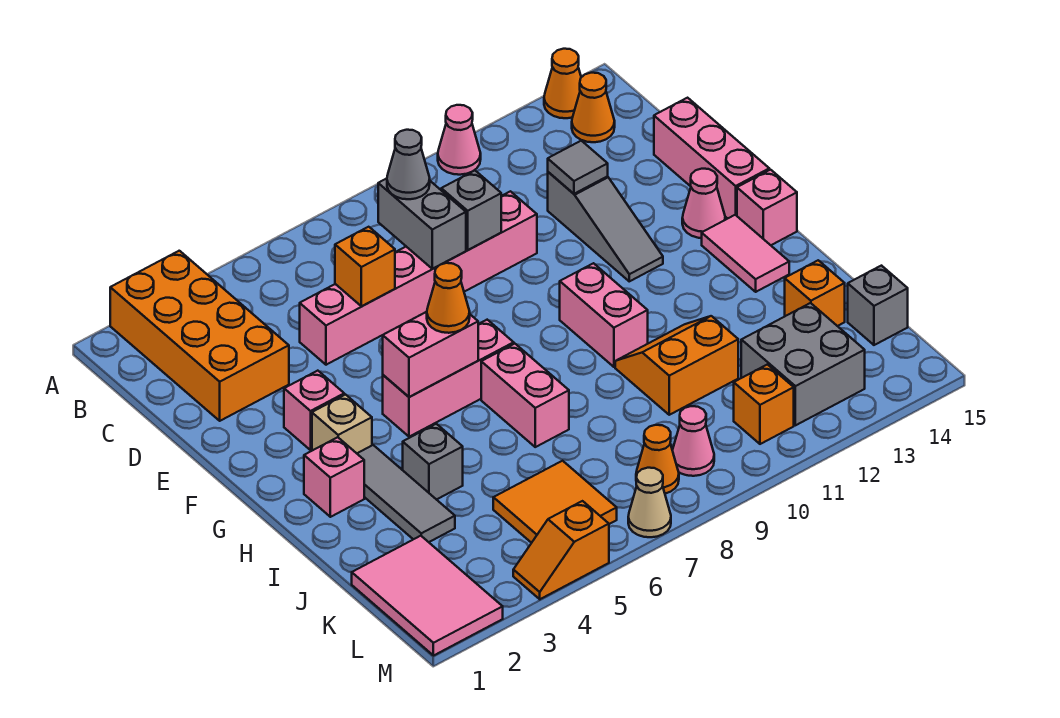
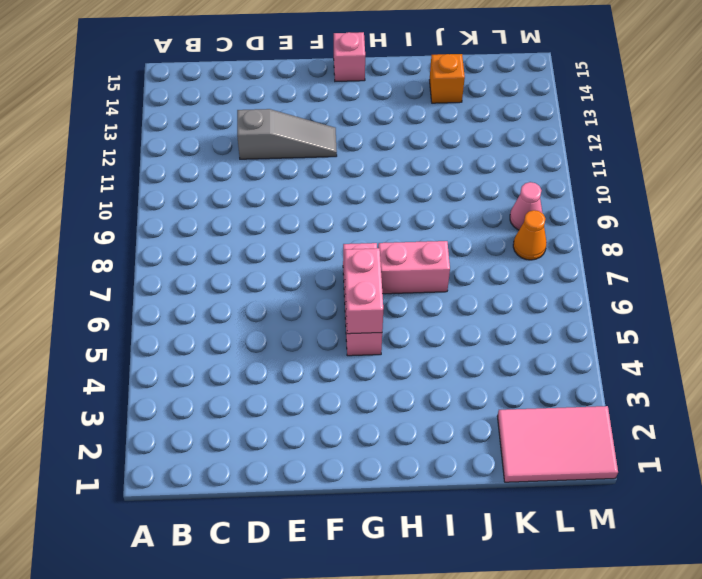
none -> orange brick A2:D3 level 1
none -> pink cone A11 level 1
none -> orange cone A14 level 1
none -> orange cone B14 level 1

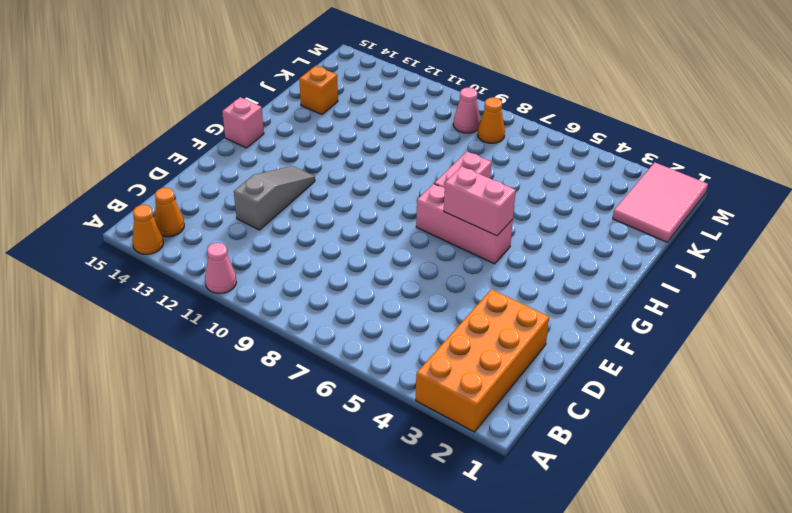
none -> pink brick D5:D10 level 1
none -> pink brick D15:F15 level 1
none -> pink brick F3 level 1
none -> pink cone F14 level 1

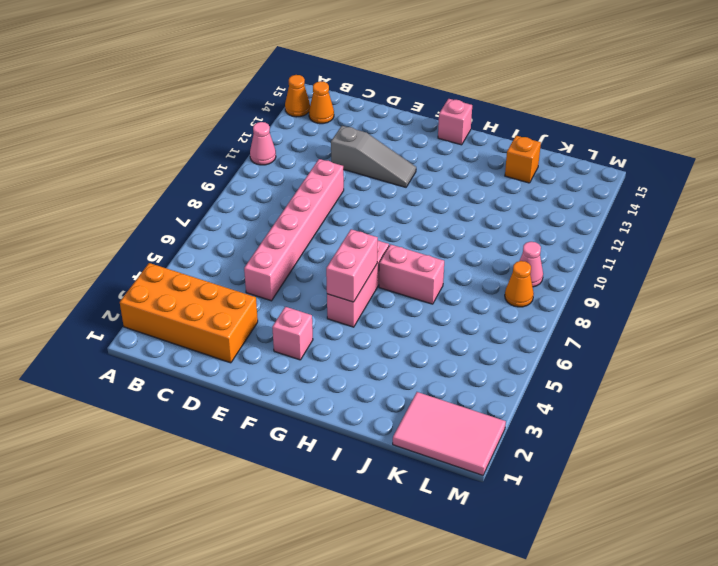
none -> pink brick D15:F15 level 1
none -> pink cone F14 level 1
none -> tan brick G3 level 1
none -> pink brick G10:H10 level 1

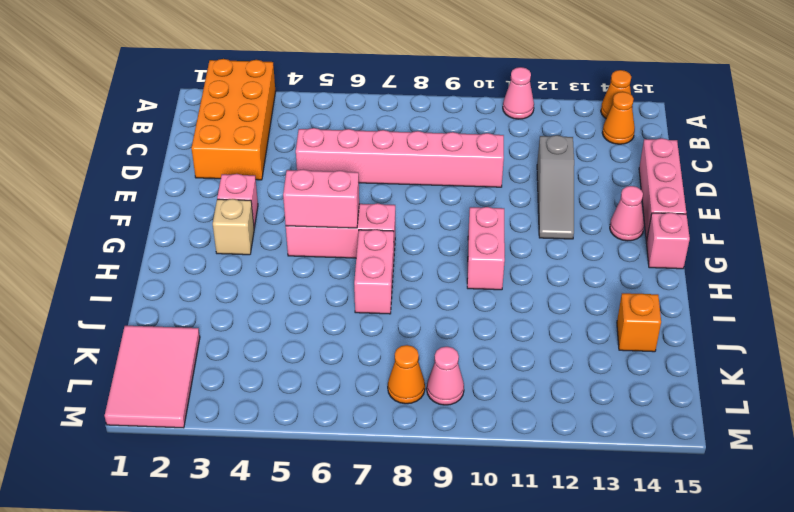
none -> pink tile G14:H14 level 1
none -> pink brick H2 level 1
none -> grey tile H3:J3 level 1
none -> grey brick I4 level 1

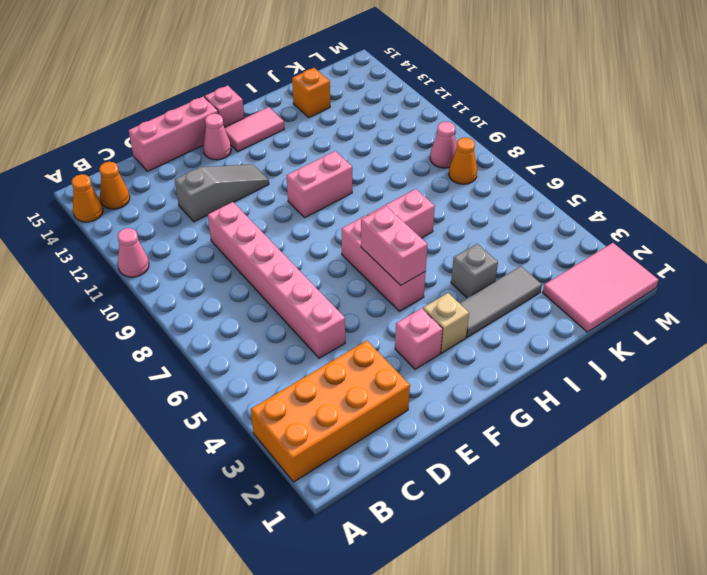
none -> pink brick H2 level 1
none -> orange slope I10:J11 level 1 top J
none -> orange tile K5:L6 level 1
none -> grey brick K12:L13 level 1

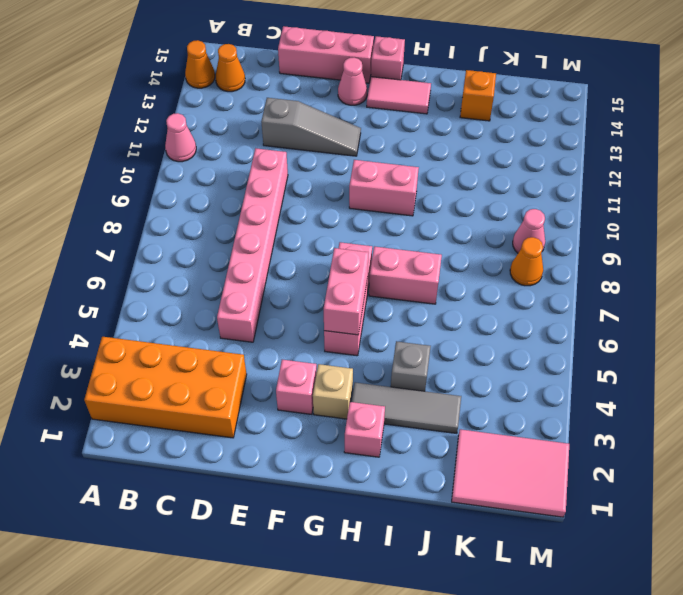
none -> orange slope I10:J11 level 1 top J
none -> orange tile K5:L6 level 1
none -> grey brick K12:L13 level 1
none -> grey brick K15 level 1

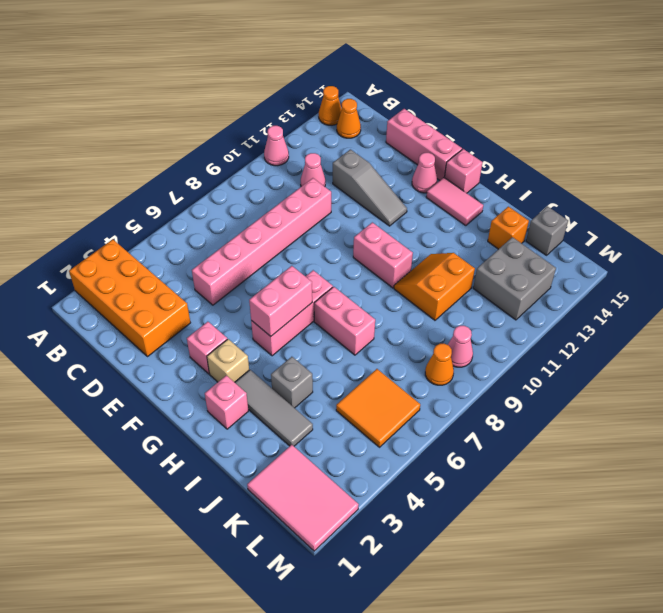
pink cone C11 level 1 -> none
none -> orange brick L11 level 1
none -> orange slope M4:M5 level 1 top 5
none -> tan cone M7 level 1
none -> grey brick C8:D8 level 2

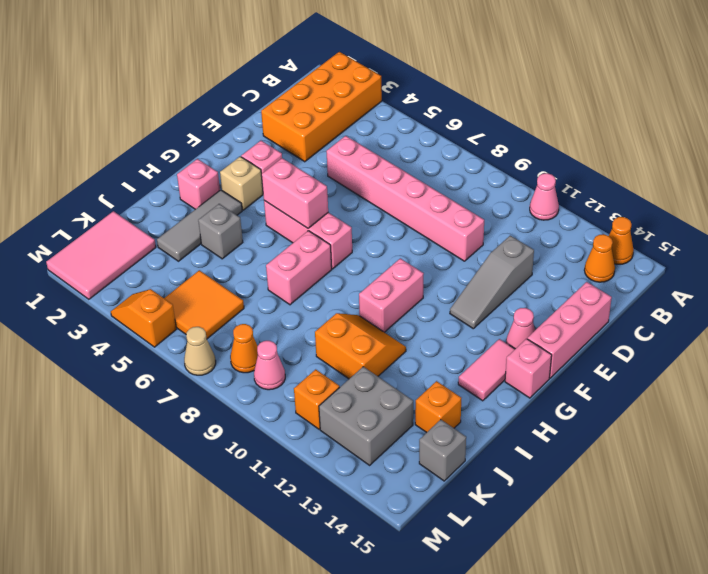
none -> grey brick C8:D8 level 2
none -> orange brick D6 level 2
none -> grey brick D9 level 2
none -> grey tile D12 level 2

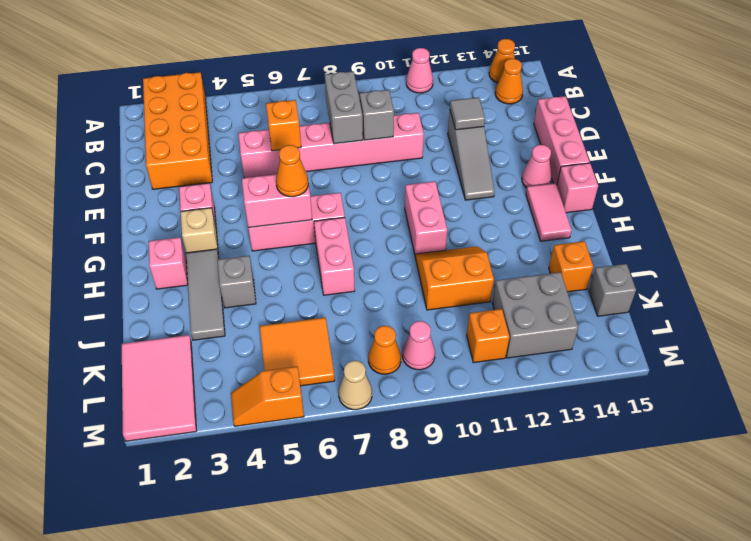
none -> grey cone C8 level 3

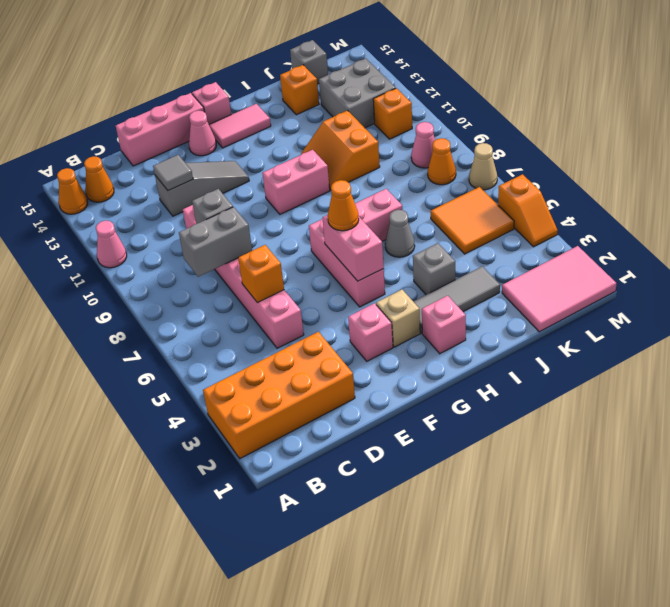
grey cone I6 level 1 -> grey cone C8 level 3

